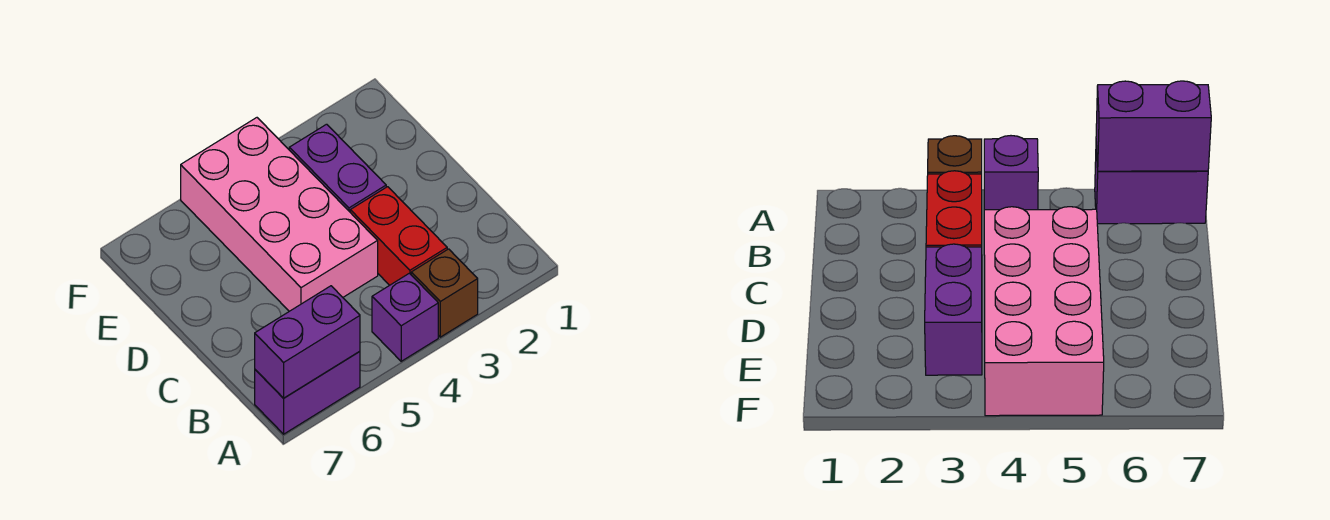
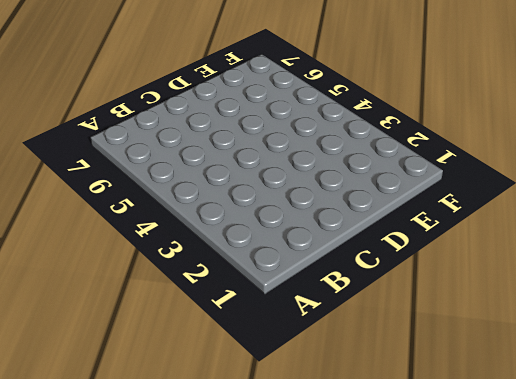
none -> brown brick A3 level 1
none -> purple brick A4 level 1

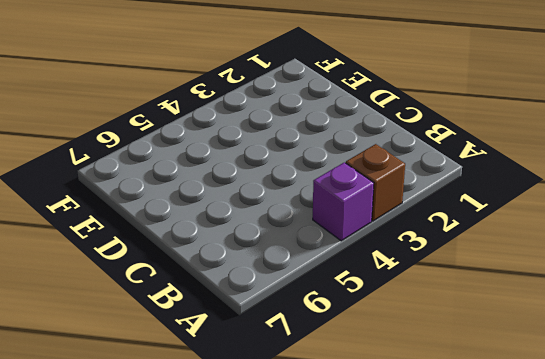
none -> purple brick A6:A7 level 1
none -> red brick B3:C3 level 1

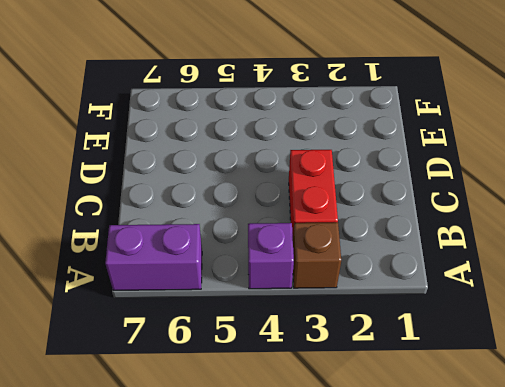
none -> pink brick C4:F5 level 1
none -> purple brick D3:E3 level 1

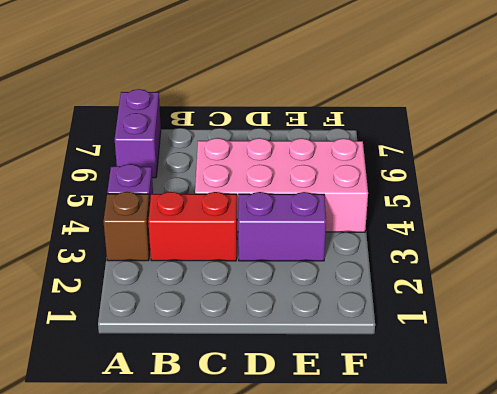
none -> purple brick A6:A7 level 2

